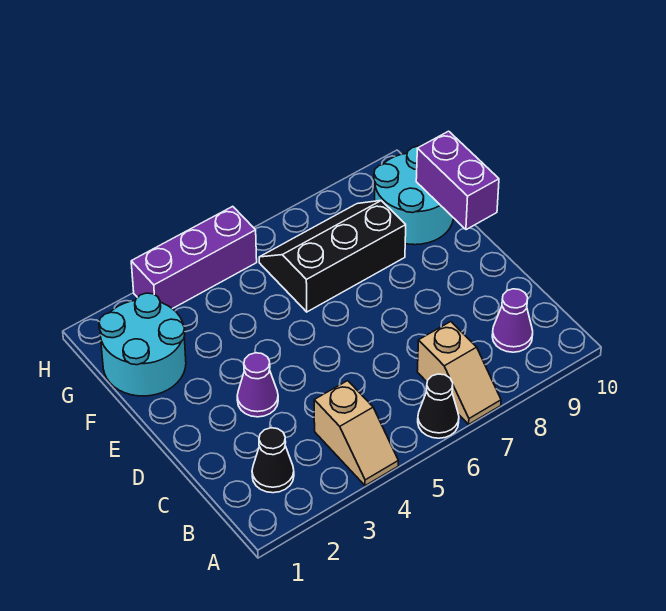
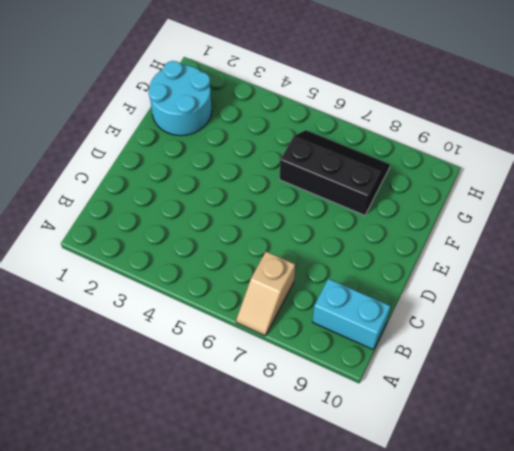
cyan brick B9:B10 level 1 -> purple cone B9 level 1
none -> tan slope A4:B4 level 1 top B
none -> black cone A6 level 1

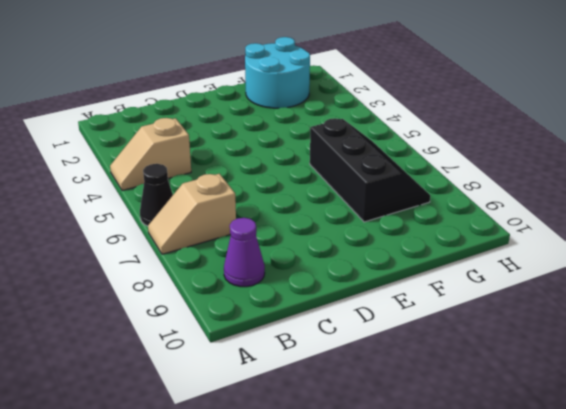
none -> black cone B2 level 1
none -> purple cone D3 level 1

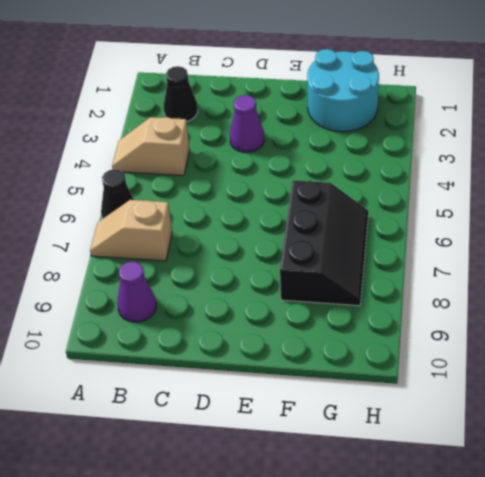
none -> cyan round brick F9:G10 level 1
none -> purple brick H3:H5 level 1

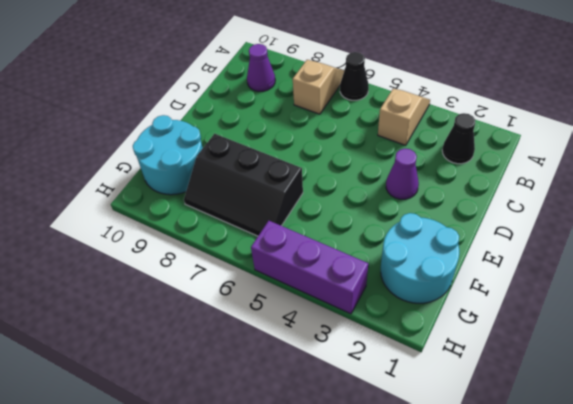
none -> purple brick E10:F10 level 2

